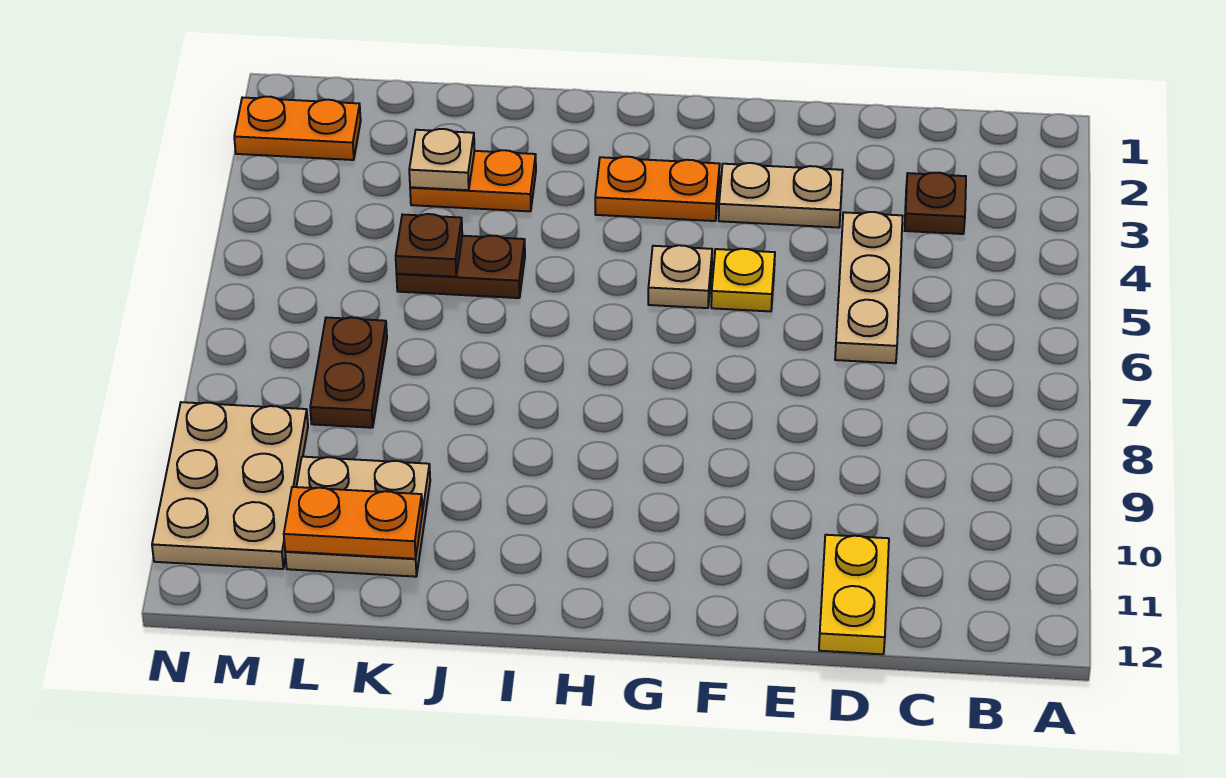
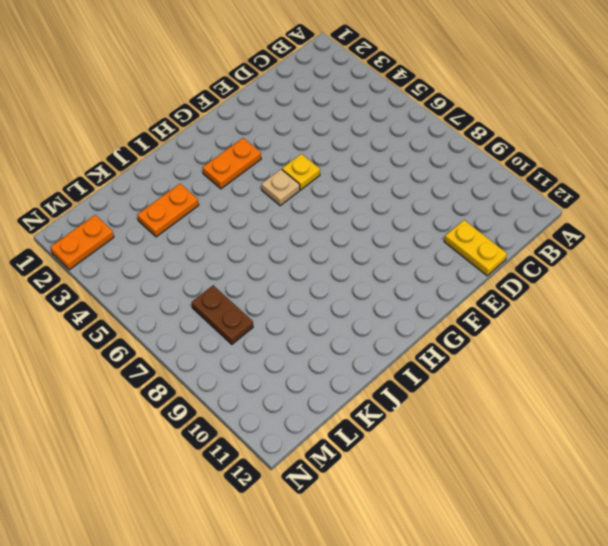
none -> brown plate C3 level 1
none -> tan plate D4:D6 level 1
none -> tan plate E3:F3 level 1

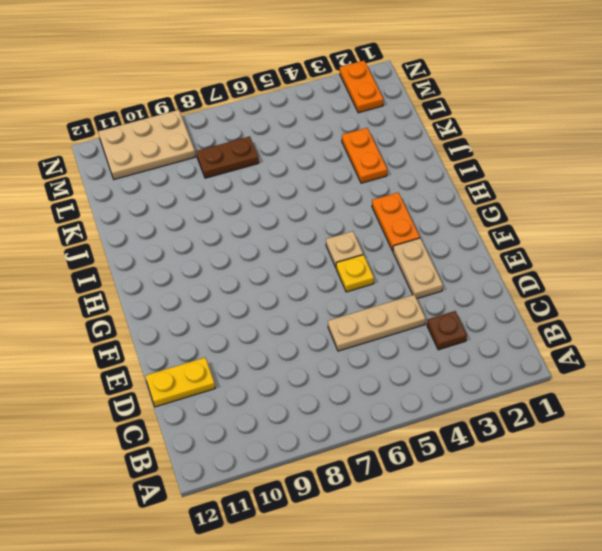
none -> brown plate J5:K5 level 1
none -> tan plate K10:L11 level 1
none -> tan plate K3 level 2

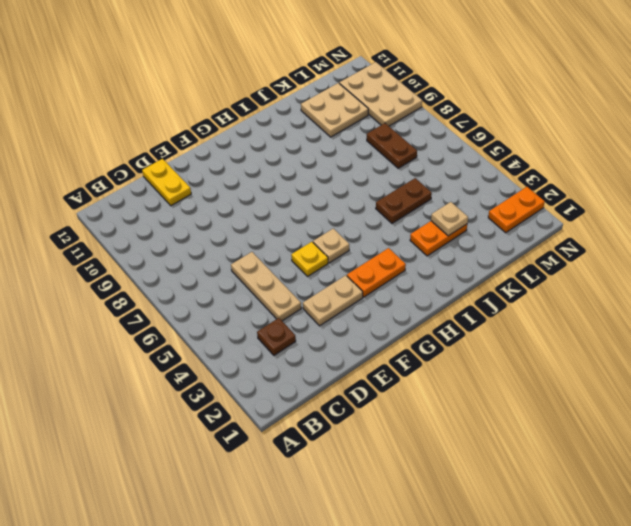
none -> brown plate K5 level 2
none -> orange plate K11:L11 level 2

